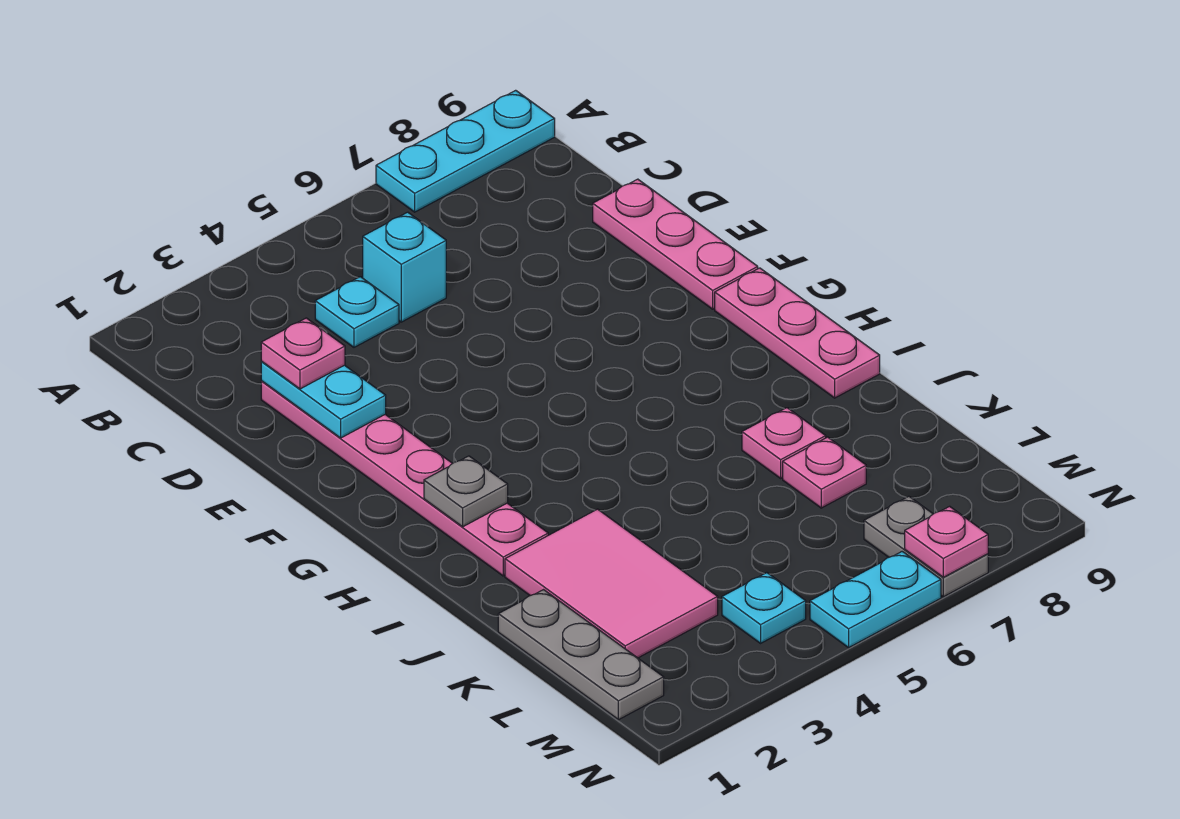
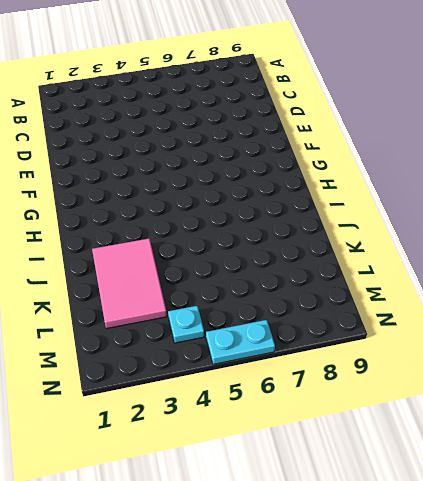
none -> cyan plate A7:A9 level 1
none -> cyan plate C4 level 1
none -> cyan brick C5 level 1

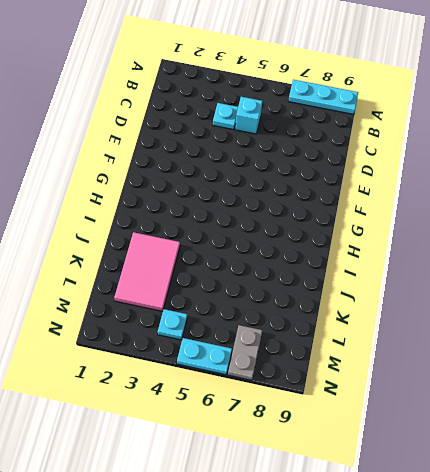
none -> pink plate D2:I2 level 1
none -> pink plate D9:F9 level 1
none -> pink plate G9:I9 level 1

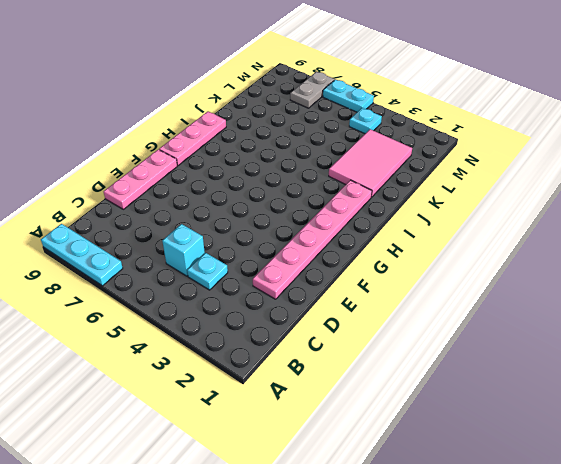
none -> pink plate J7 level 1
none -> grey plate K1:M1 level 1
none -> pink plate K7 level 1

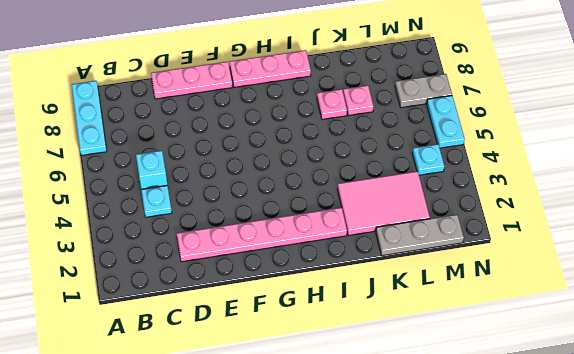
none -> cyan plate D2:E2 level 2
none -> grey plate H2 level 2
none -> pink plate N7 level 2

